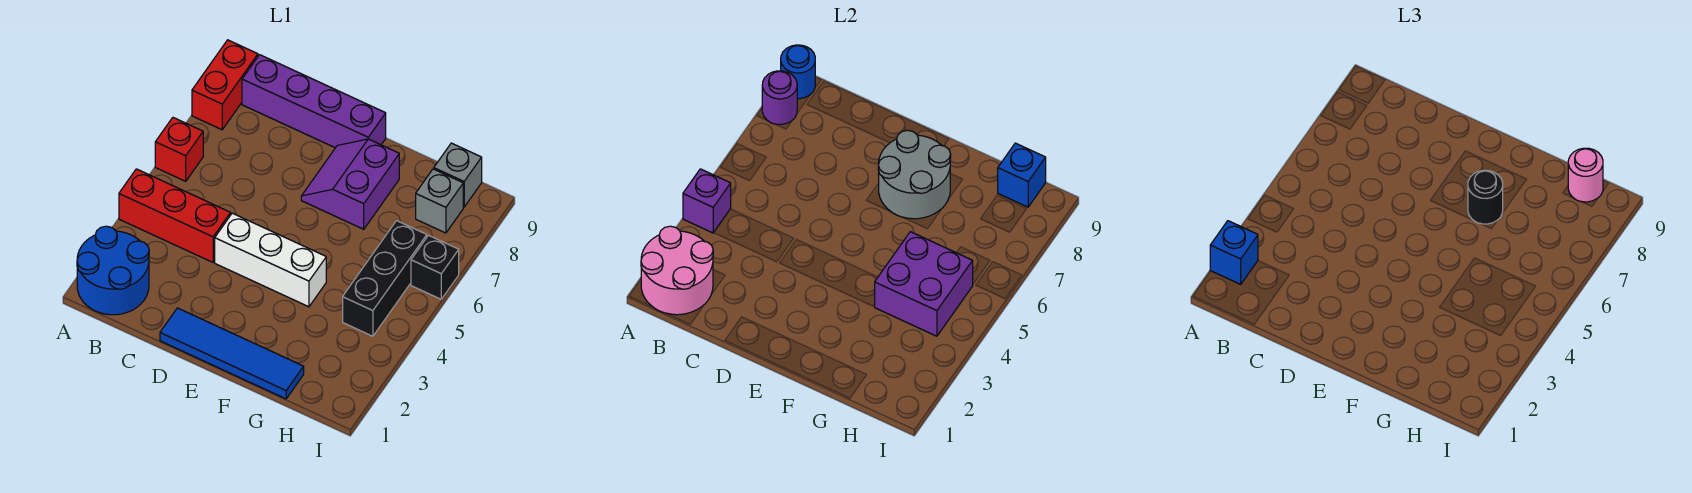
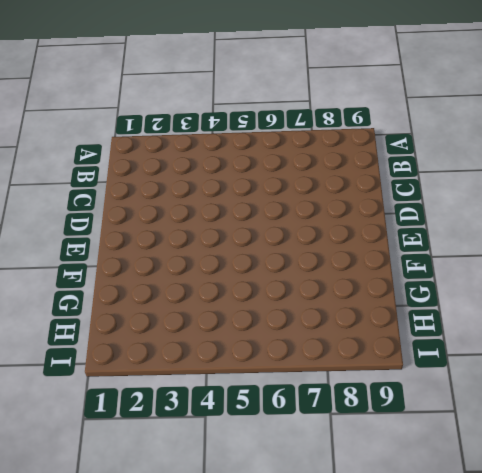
none -> blue round brick A1:B2 level 1
none -> red brick A4:C4 level 1
none -> red brick A6 level 1

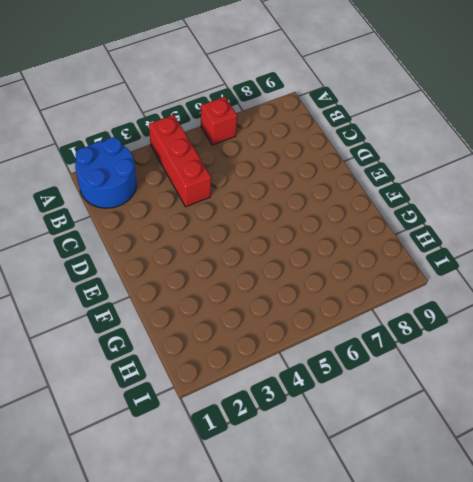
none -> red brick A8:A9 level 1
none -> purple brick B9:E9 level 1
none -> blue tile D1:G1 level 1

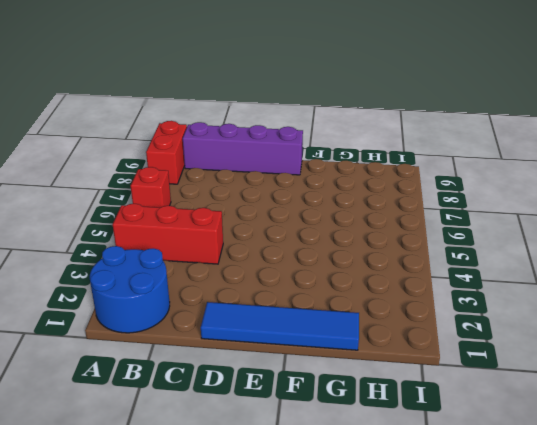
none -> white brick D4:F4 level 1
none -> purple slope E7:F8 level 1 top F
none -> black brick H4:H6 level 1

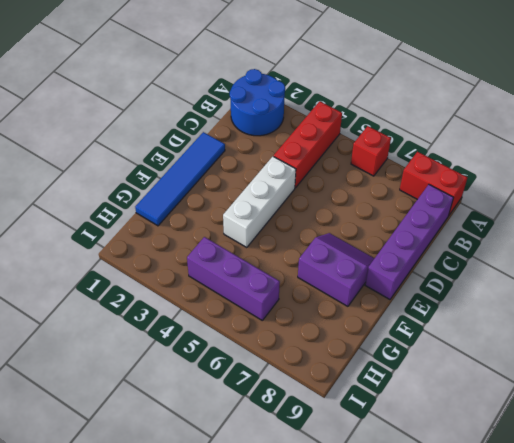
purple brick H4:H6 level 1 -> black brick H4:H6 level 1
none -> grey brick H8 level 1
none -> grey brick H9 level 1
none -> black brick I6 level 1

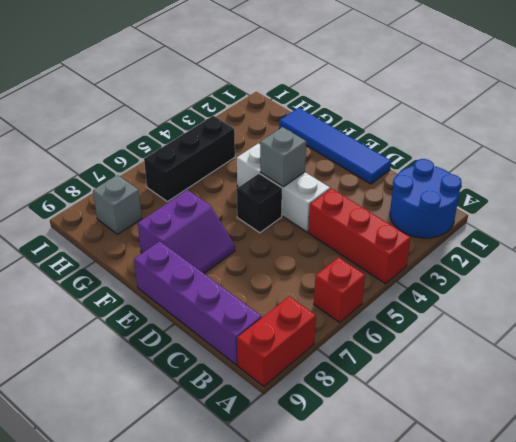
grey brick E4 level 2 -> grey brick H9 level 1
black brick E5 level 1 -> black brick I6 level 1
none -> pink round brick A1:B2 level 2
none -> purple brick A4 level 2
none -> purple round brick A8 level 2

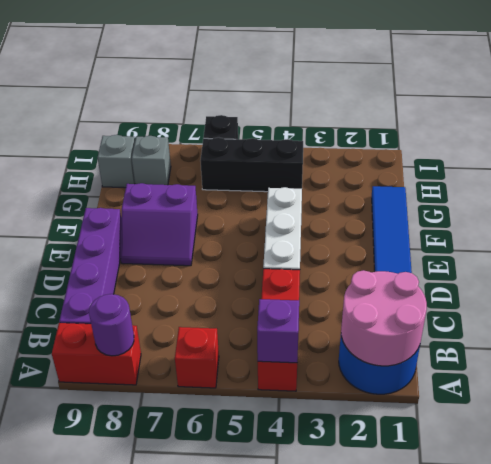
none -> blue round brick A9 level 2
none -> grey round brick E7:F8 level 2
none -> purple brick G4:H5 level 2

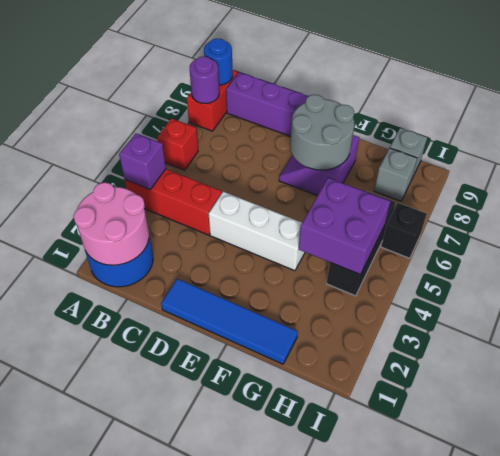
none -> blue brick H9 level 2
none -> blue brick A2 level 3
none -> black round brick F7 level 3

